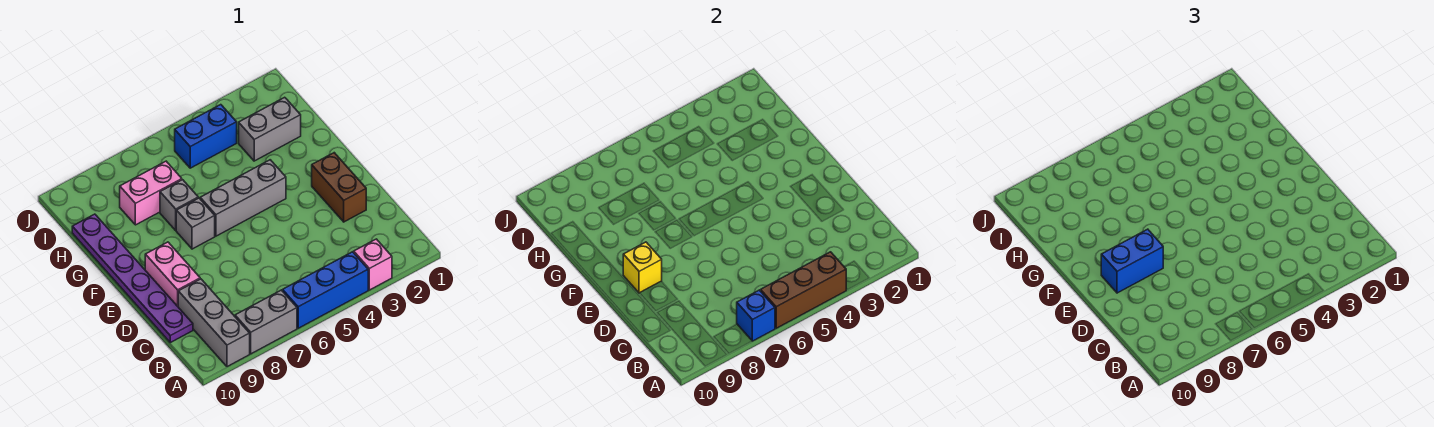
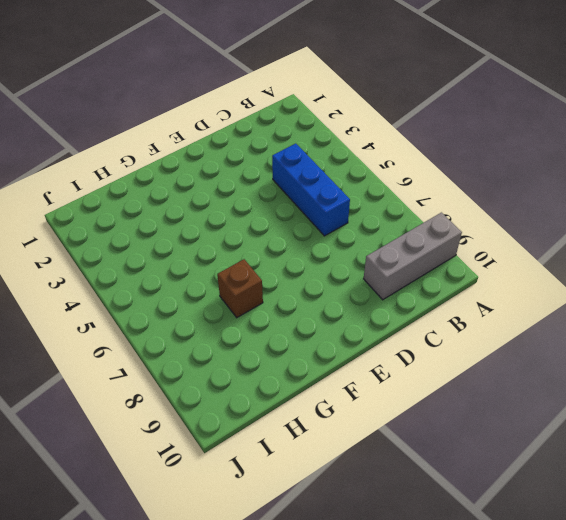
blue brick C4:C6 level 1 -> blue brick A4:A6 level 1
brown brick G7 level 1 -> grey brick G7 level 1
none -> pink brick A3 level 1
none -> grey brick A7:A8 level 1
none -> purple plate C10:H10 level 1

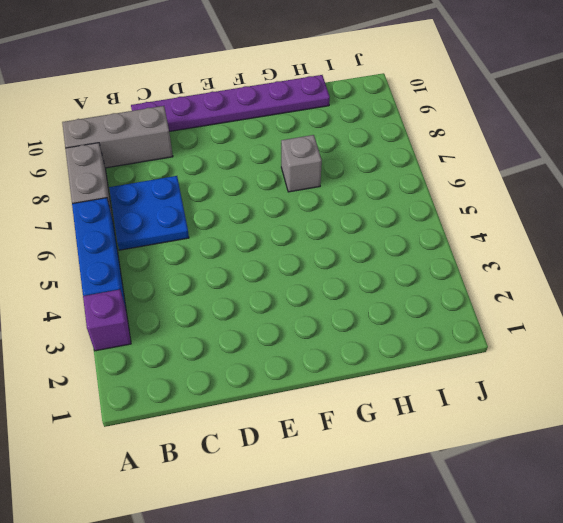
purple brick A3 level 1 -> pink brick A3 level 1
blue plate B6:C7 level 1 -> none
none -> brown brick D2:E2 level 1
none -> pink brick D9:E9 level 1
none -> grey brick F4:F6 level 1

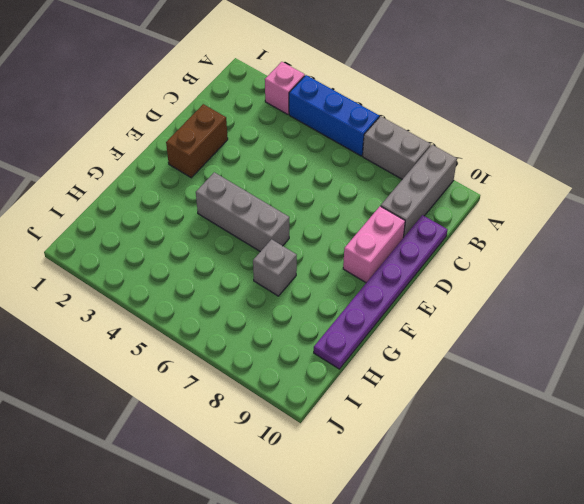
none -> grey brick F7 level 1
none -> grey brick H2:H3 level 1
none -> pink brick H7:H8 level 1

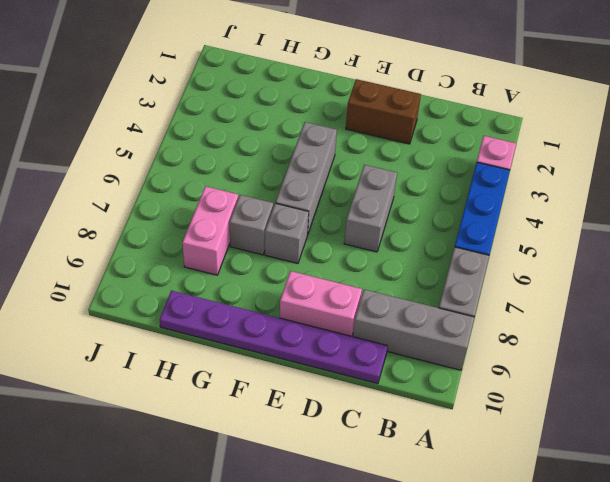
grey brick D5:D6 level 1 -> grey brick H2:H3 level 1
none -> blue brick I4:I5 level 1
none -> brown brick A4:A6 level 2
none -> blue brick A7 level 2

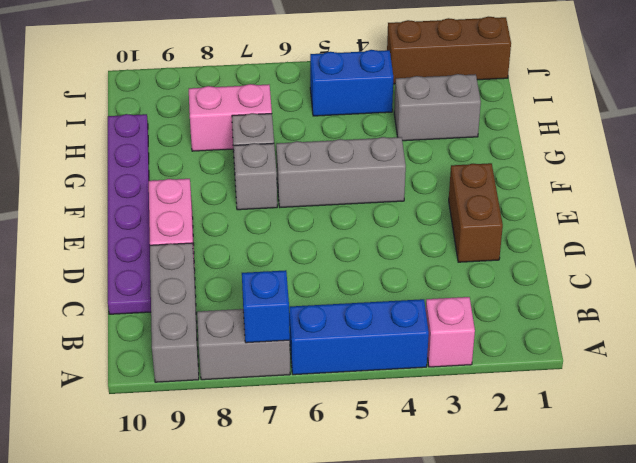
brown brick J1:J3 level 1 -> brown brick A4:A6 level 2
none -> yellow brick E9 level 2
none -> blue brick E8:E9 level 3

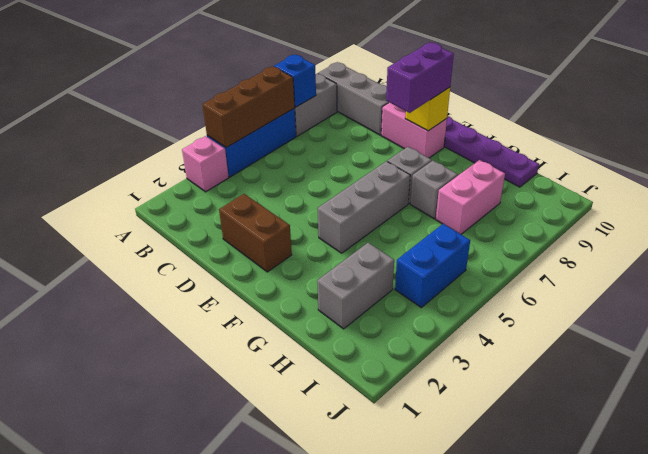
purple brick E8:E9 level 3 -> blue brick E8:E9 level 3

